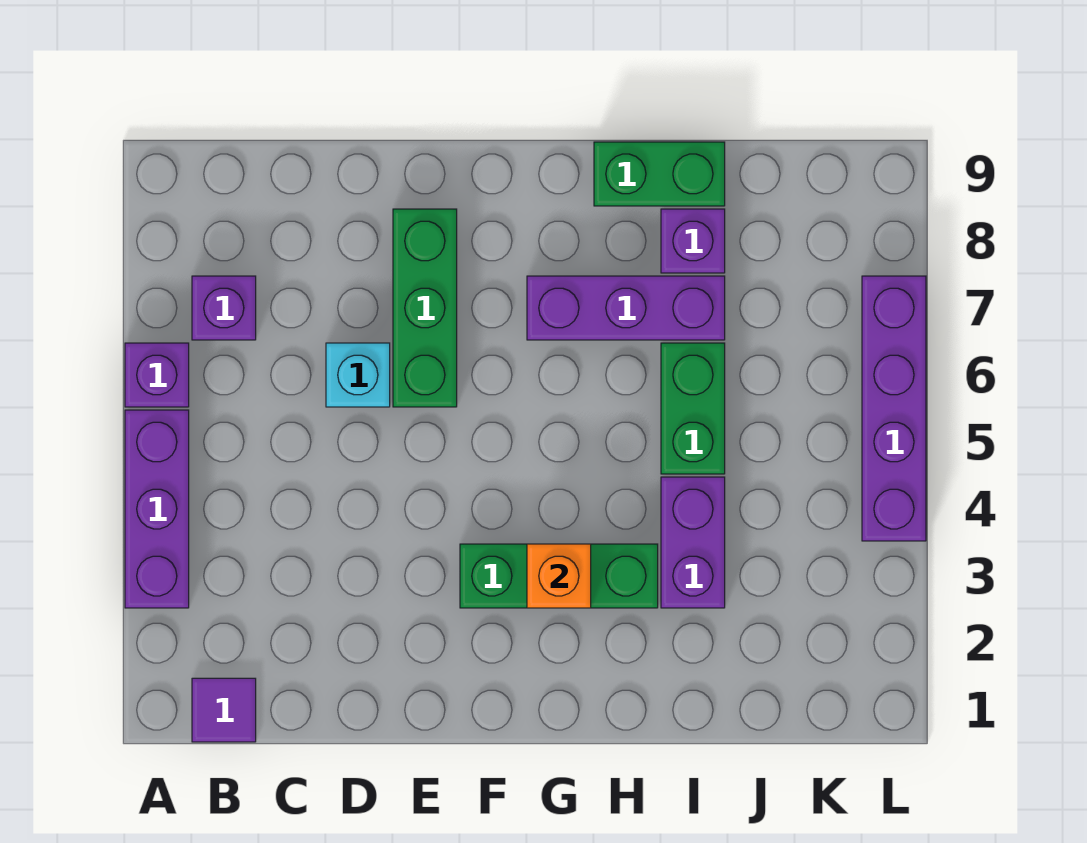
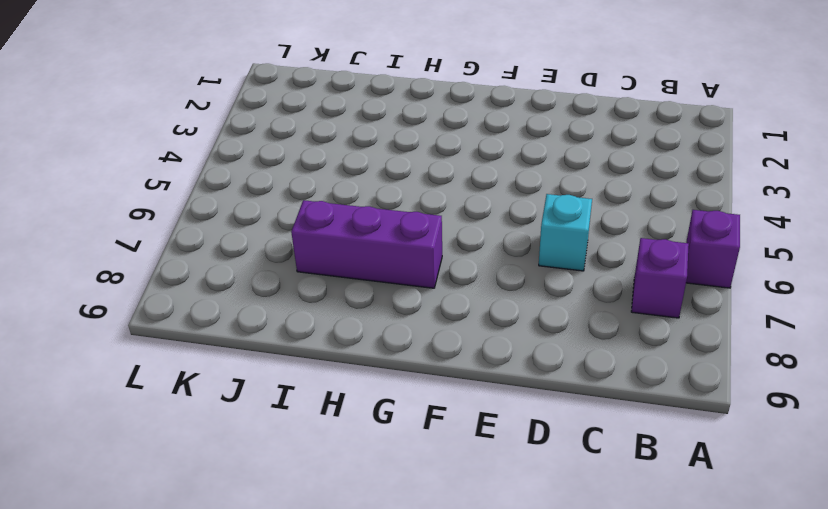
none -> purple brick A3:A5 level 1
none -> purple tile B1 level 1
none -> green brick E6:E8 level 1

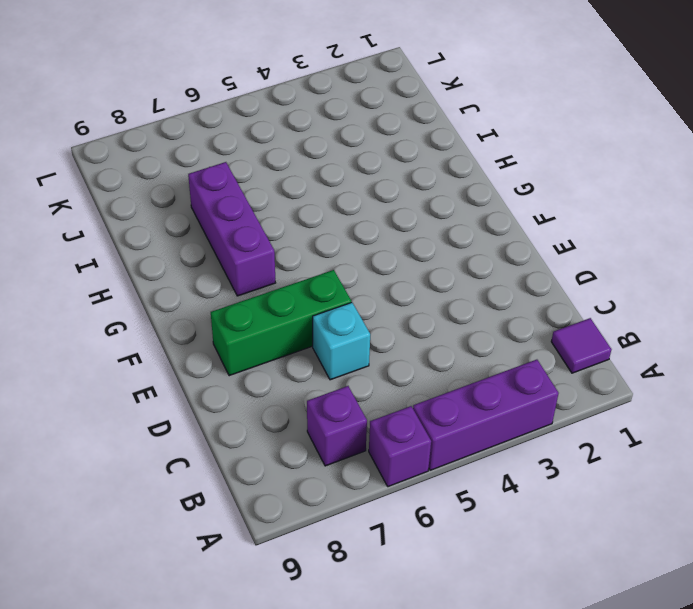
none -> green brick F3:H3 level 1
none -> green brick H9:I9 level 1
none -> purple brick I3:I4 level 1

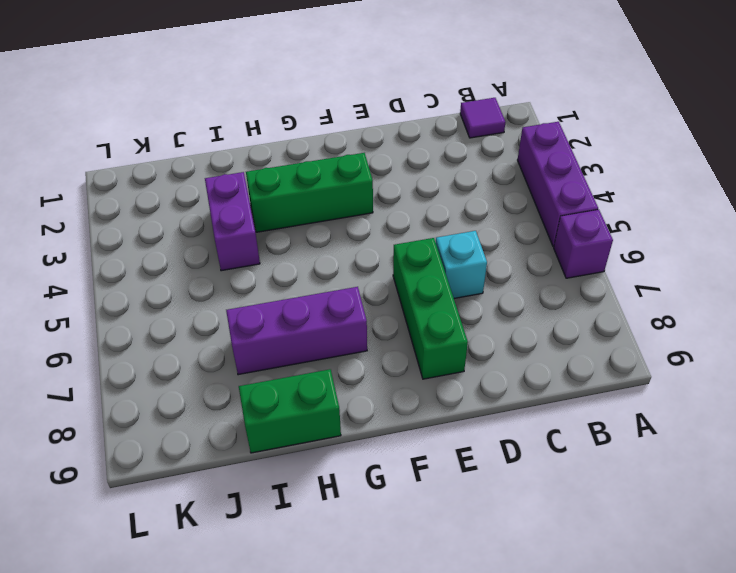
none -> purple brick B7 level 1
none -> green brick I5:I6 level 1
none -> purple brick I8 level 1

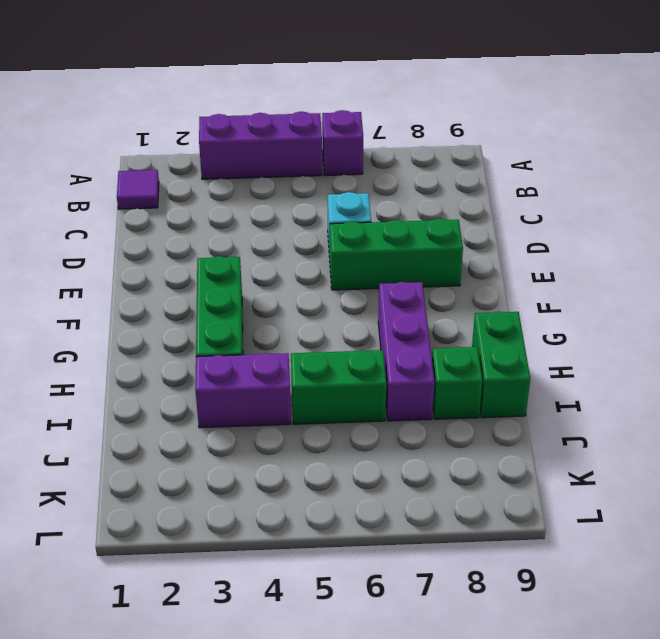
green brick I8 level 1 -> purple brick I8 level 1
none -> purple brick B7 level 1
none -> purple brick L4:L7 level 1
none -> orange brick G3 level 2

